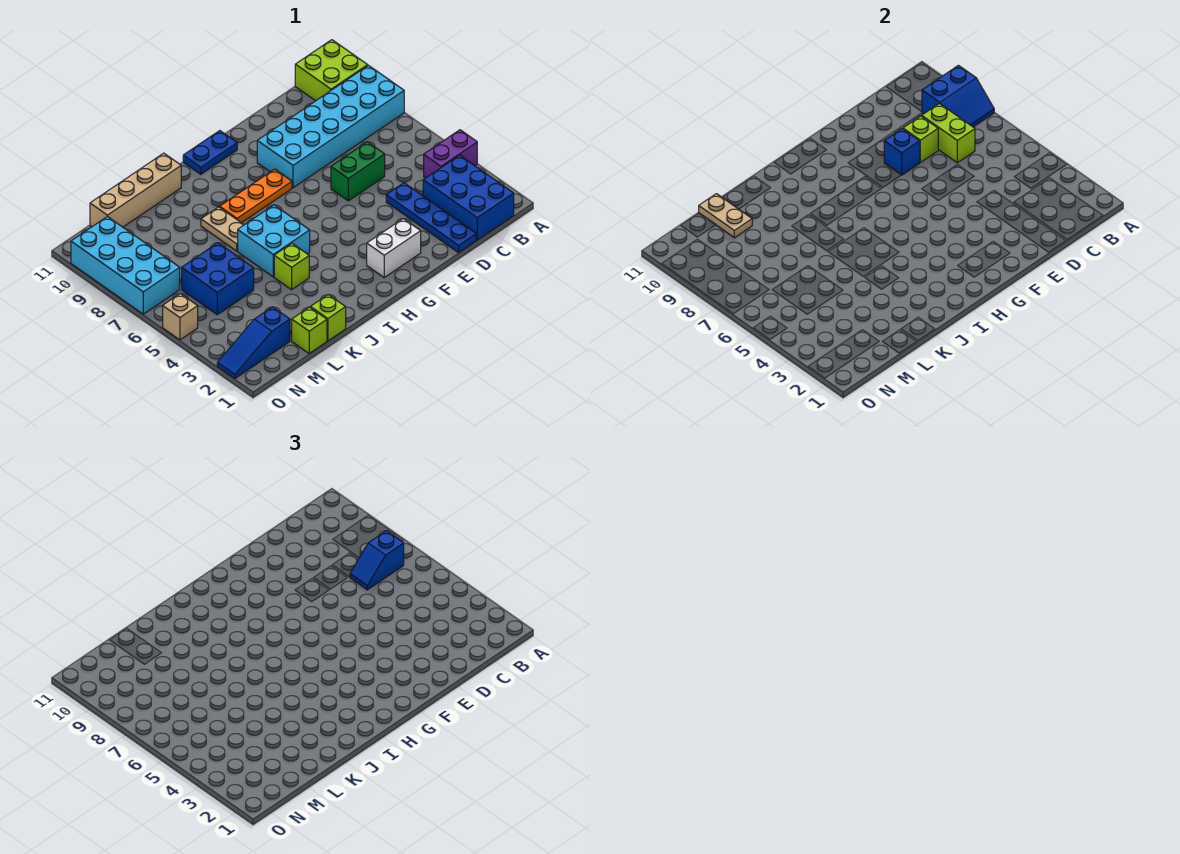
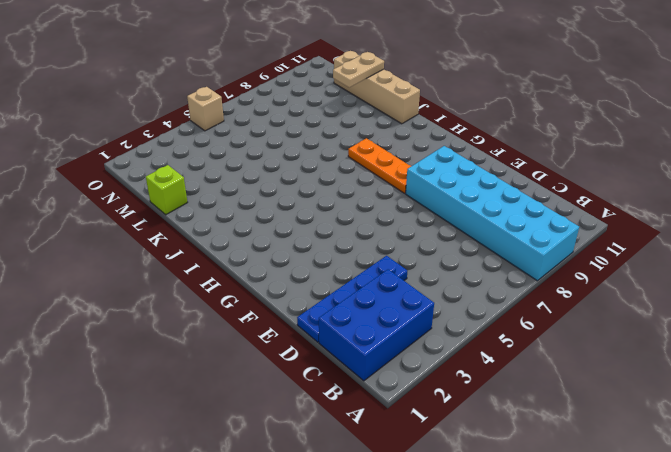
none -> purple brick A4:B4 level 1
none -> lime brick A10:B11 level 1
none -> green brick D6:E6 level 1

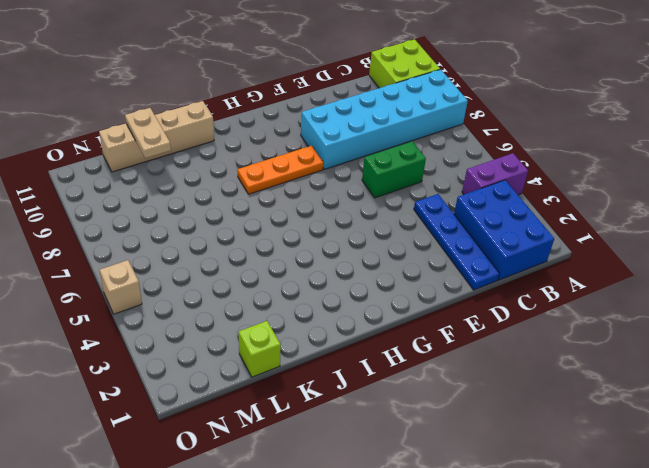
none -> white brick F2:G2 level 1
none -> blue plate G11:H11 level 1
none -> cyan brick I5:J6 level 1

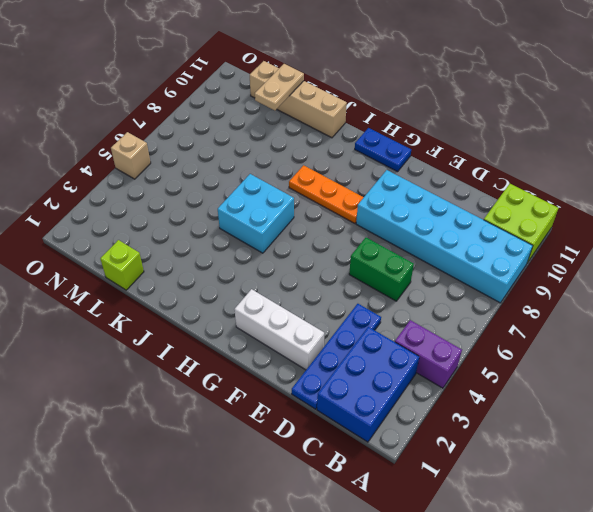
white brick E2:G2 level 1 -> white brick F2:G2 level 1
none -> lime brick J4 level 1
none -> tan plate J7:J8 level 1
none -> lime brick K1 level 1

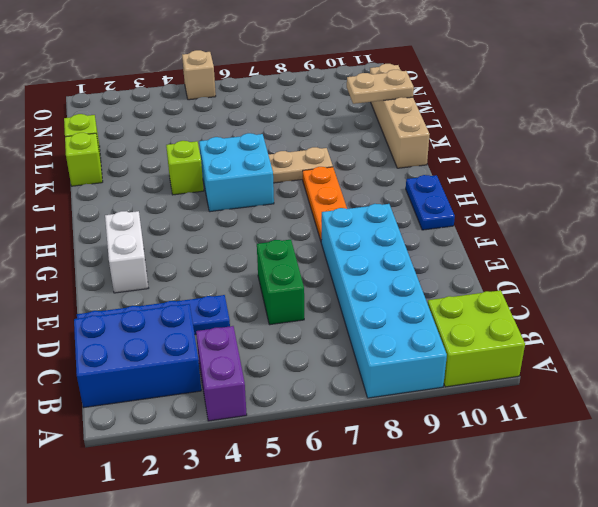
none -> blue brick L5:M6 level 1
none -> blue slope M2:O2 level 1 top M
none -> cyan brick N7:O10 level 1

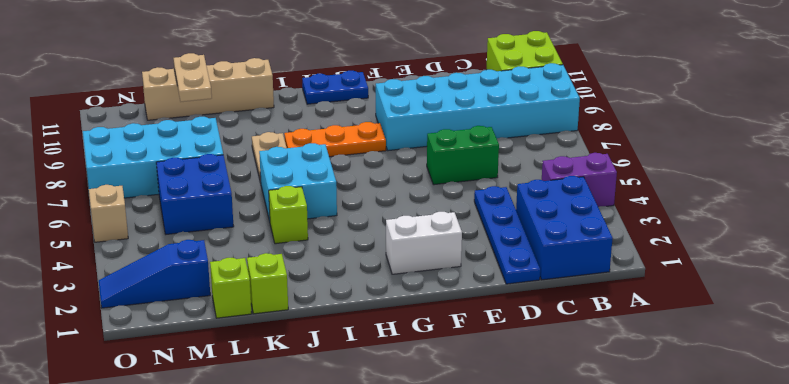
cyan brick L7:O8 level 1 -> cyan brick N7:O10 level 1
none -> blue slope A8:B9 level 2 top 9
none -> lime brick C7:C8 level 2
none -> lime brick D8 level 2

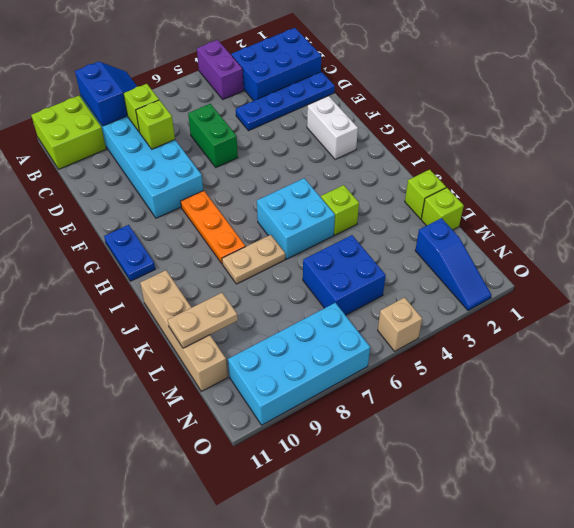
lime brick C8 level 2 -> lime brick C7:C8 level 2
none -> blue brick E8 level 2
none -> blue slope B7:C7 level 3 top B

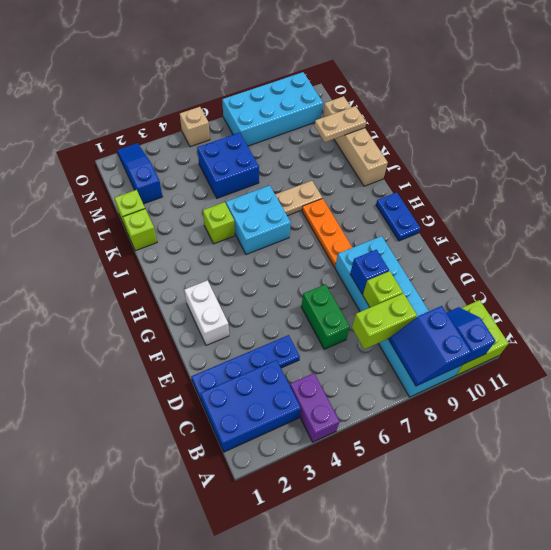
blue slope A10:B10 level 2 top A -> blue slope B7:C7 level 3 top B

